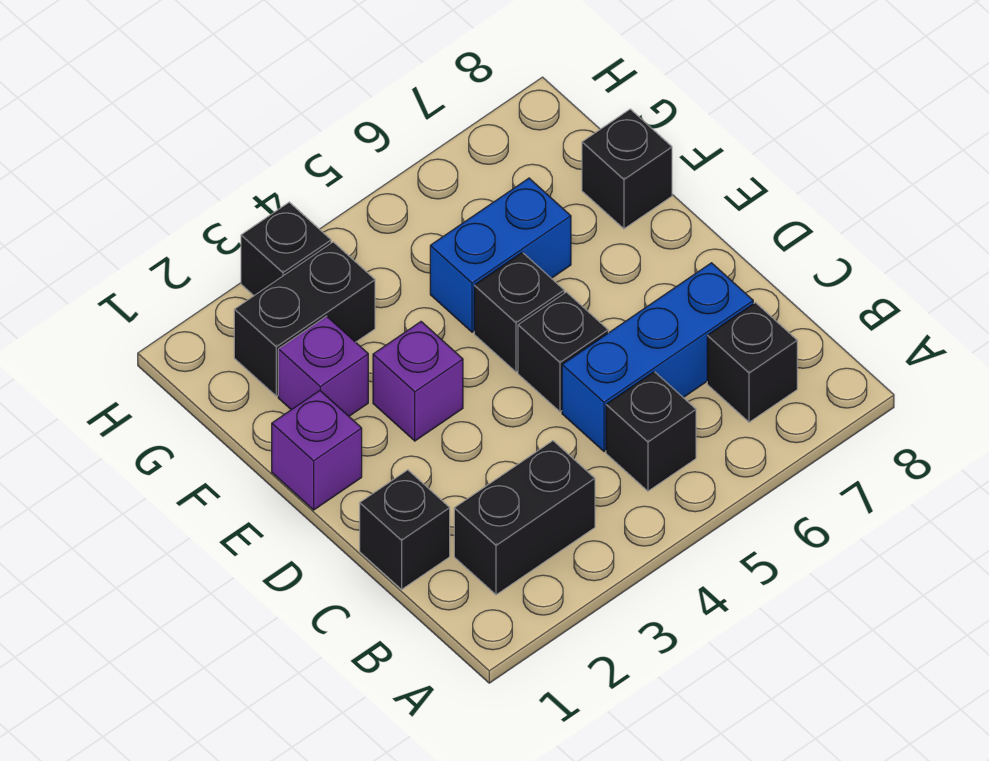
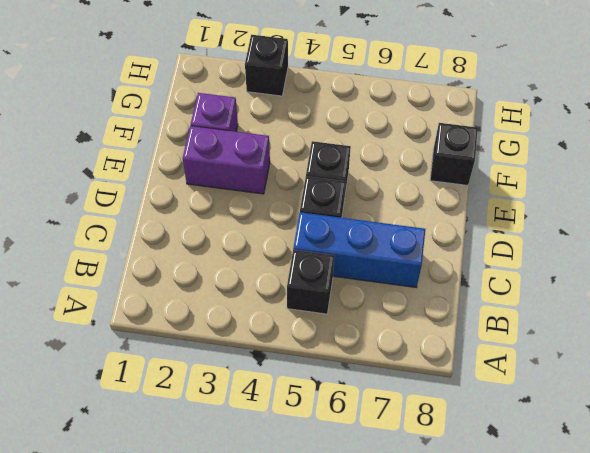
purple brick E2:E3 level 1 -> purple brick E3 level 1
none -> black brick B2:B3 level 1
none -> black brick B7 level 1
none -> black brick C1 level 1

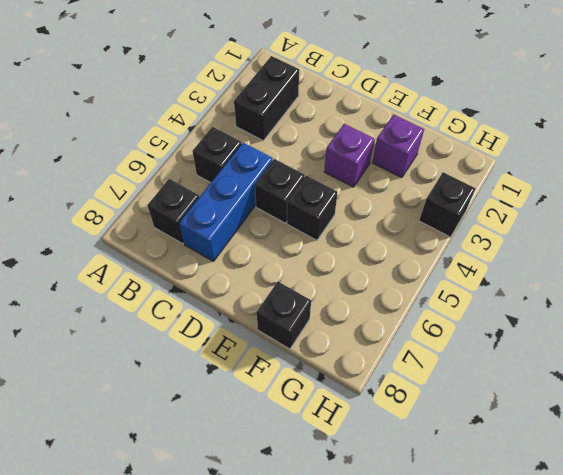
none -> black brick C1 level 1
none -> purple brick E1 level 1
none -> blue brick F5:F6 level 1

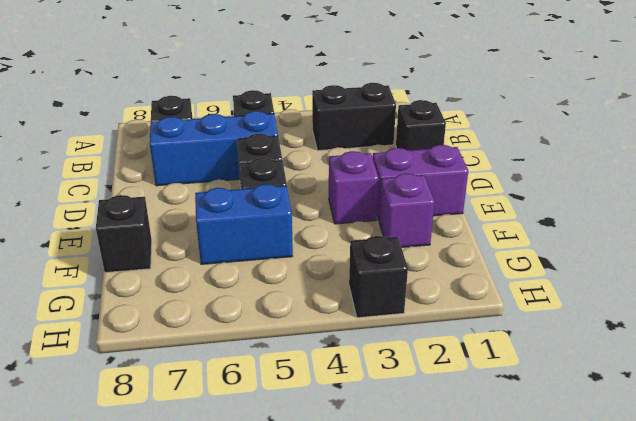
purple brick E1:E2 level 1 -> purple brick E1 level 1
none -> black brick G2:G3 level 1

